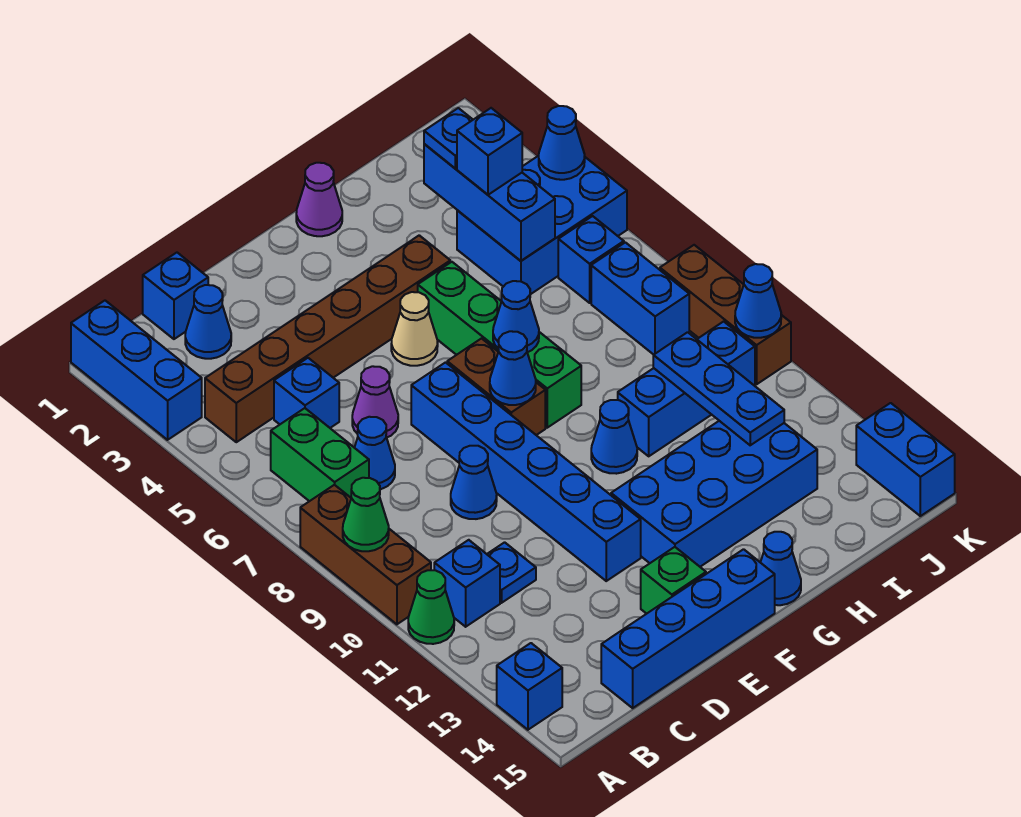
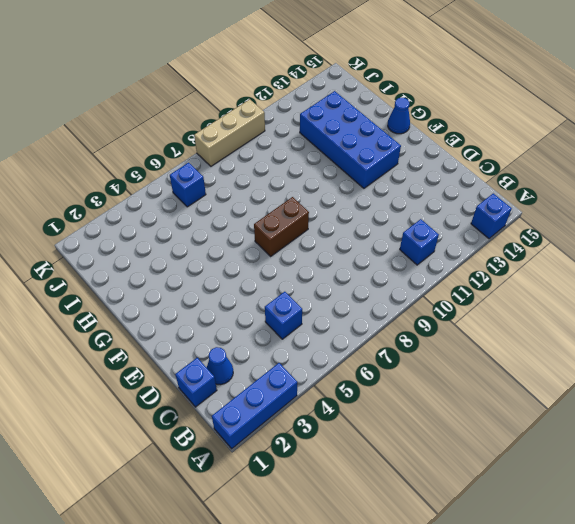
tan brick K8:K10 level 1 -> brown brick K8:K10 level 1
none -> brown brick A8:A10 level 1
none -> green cone A11 level 1
none -> brown brick B4:G4 level 1
none -> green brick B6:B7 level 1

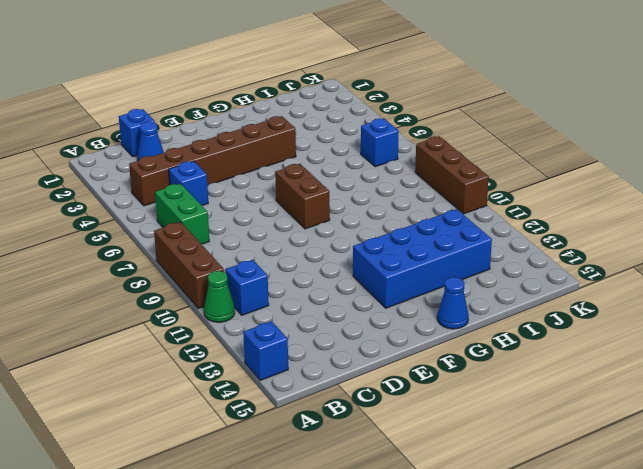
none -> blue brick A1:A3 level 1
none -> blue cone C7 level 1
none -> blue plate C11 level 1
none -> blue brick C15:F15 level 1

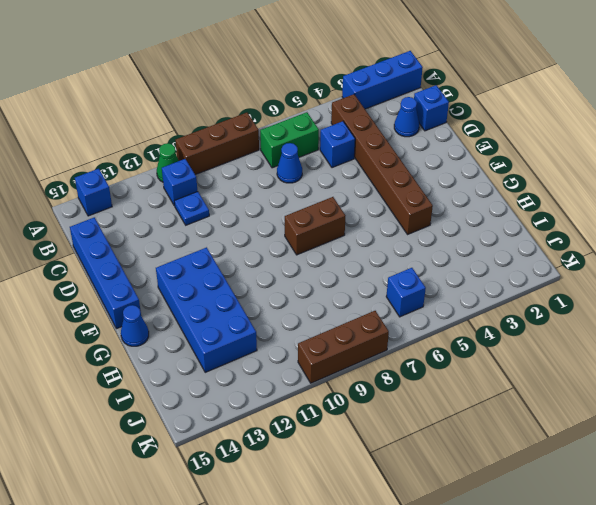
none -> purple cone D6 level 1
none -> blue cone D9 level 1
none -> blue brick E7:E12 level 1
none -> green brick E14 level 1

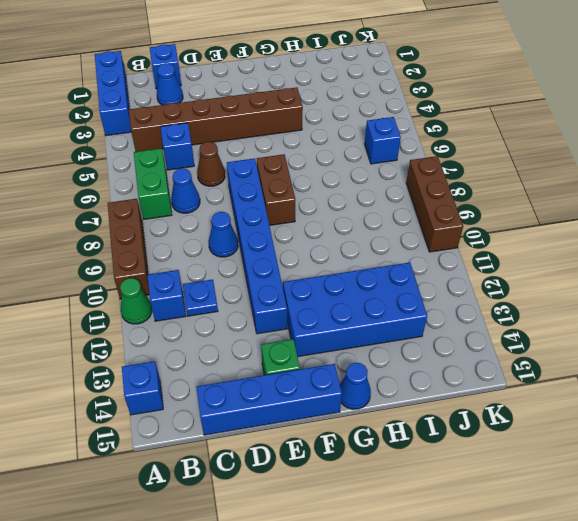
brown cone D6 level 1 -> purple cone D6 level 1
none -> tan cone F5 level 1
none -> purple cone G1 level 1
none -> green brick G5:G8 level 1
none -> blue cone G10 level 1

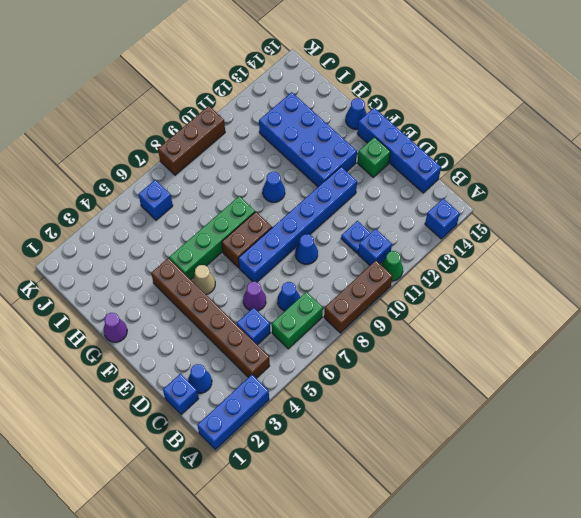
none -> blue brick H10:J10 level 1
none -> blue brick I4:K5 level 1
none -> blue brick J7:J8 level 1
none -> blue brick K14:K15 level 1

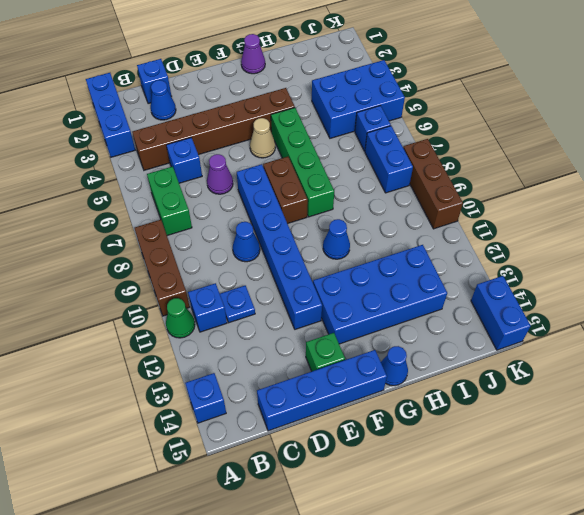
none -> blue cone C7 level 1
none -> blue brick H10:J10 level 1
none -> green cone A9 level 2
none -> blue cone F8 level 2

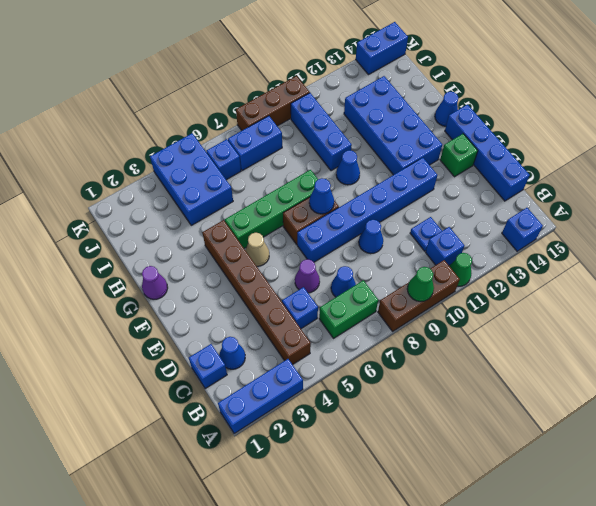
none -> blue cone G7 level 2
none -> blue brick I3:I5 level 2
none -> blue plate I10:I12 level 2
none -> blue cone K4 level 2

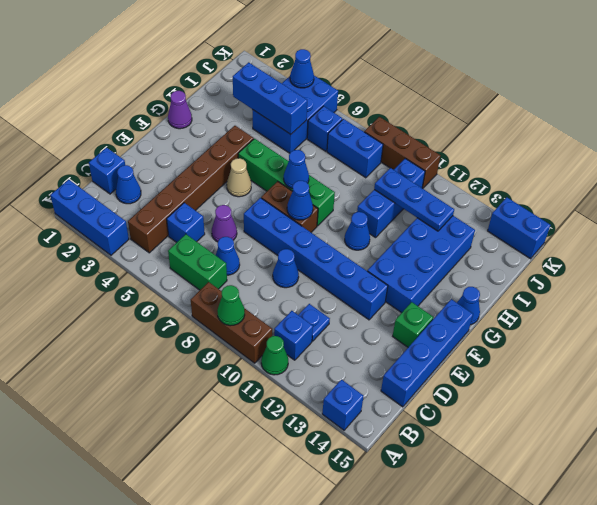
none -> blue cone K10 level 2
none -> blue plate I3 level 3
none -> blue brick I4 level 3

